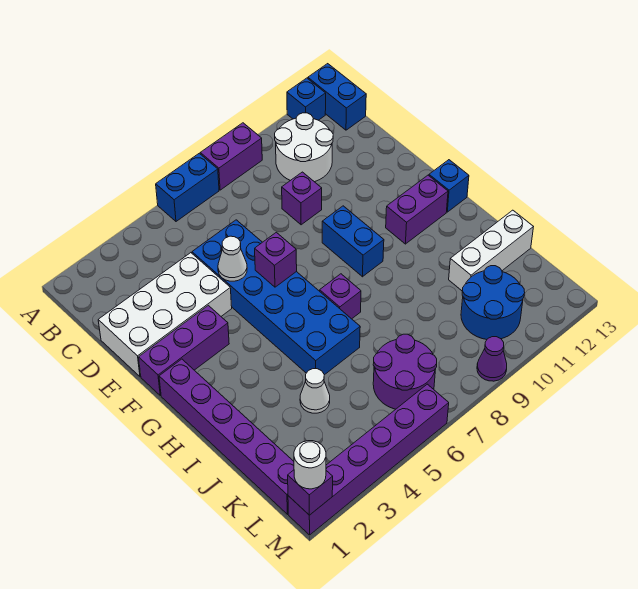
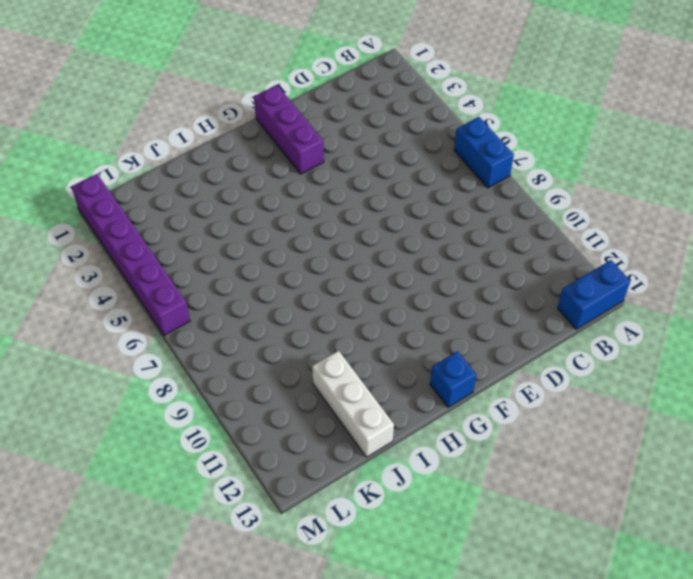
none -> purple brick A8:A9 level 1
none -> blue brick A12 level 1
none -> white round brick B10:C11 level 1

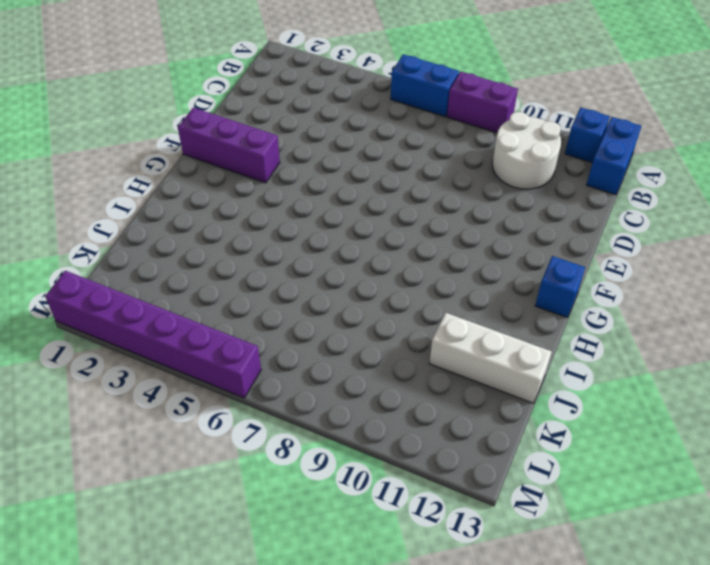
none -> white brick D1:E4 level 1
none -> blue brick D5:I6 level 1
none -> purple brick D9 level 1

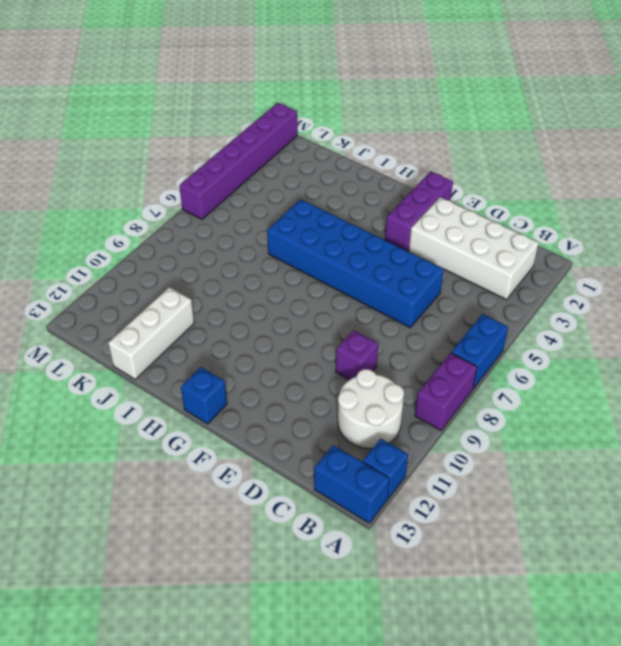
white brick B2:E3 level 1 -> white brick D1:E4 level 1
none -> blue brick F9:G9 level 1
none -> purple brick G1:L1 level 1
none -> purple brick G11:G12 level 1

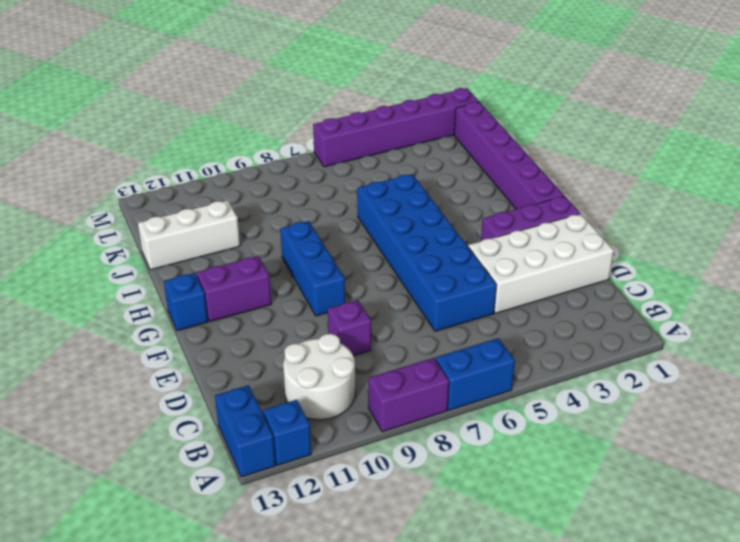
blue brick F9:H9 level 1 -> blue brick F9:G9 level 1
none -> purple brick H7 level 1
none -> white cone J4 level 1
none -> purple round brick K6:L7 level 1

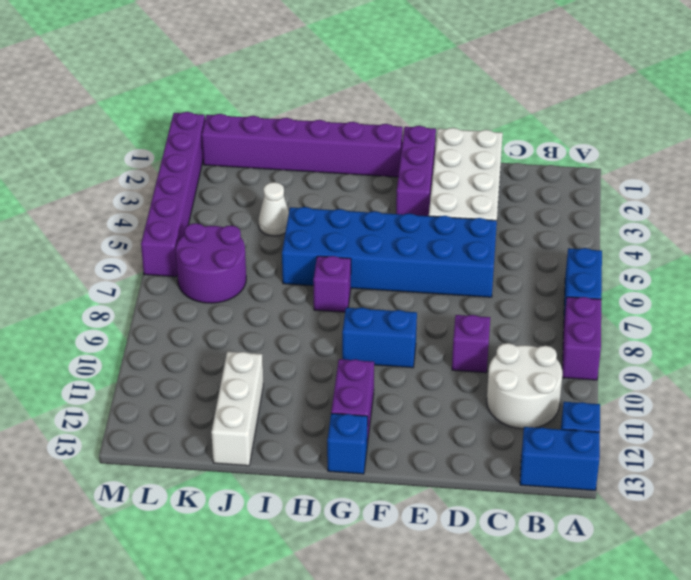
none -> blue round brick K10:L11 level 1
none -> purple cone M9 level 1
none -> white cone E5 level 2

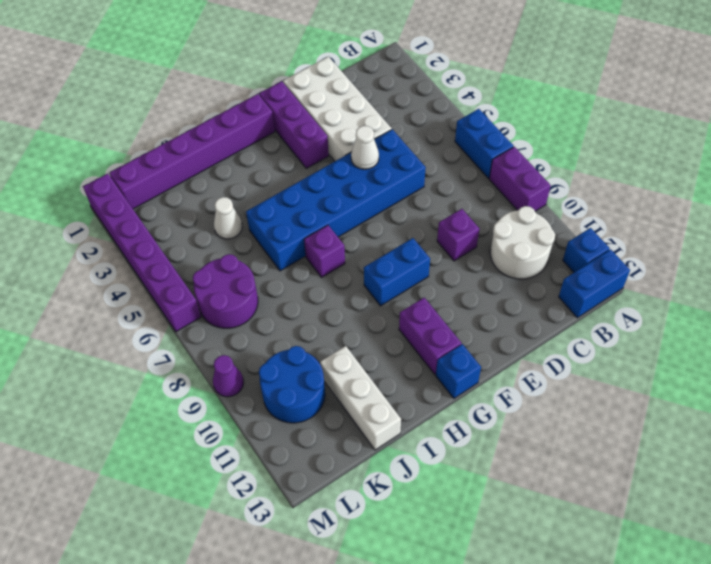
none -> purple brick F6 level 2
none -> purple brick M1 level 2
none -> white round brick M1 level 3

